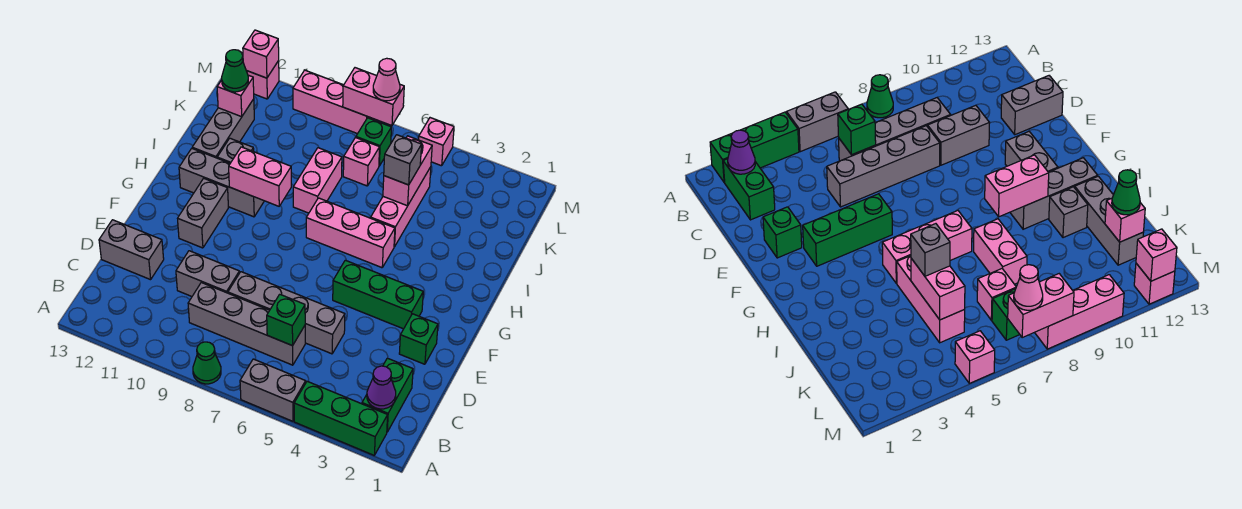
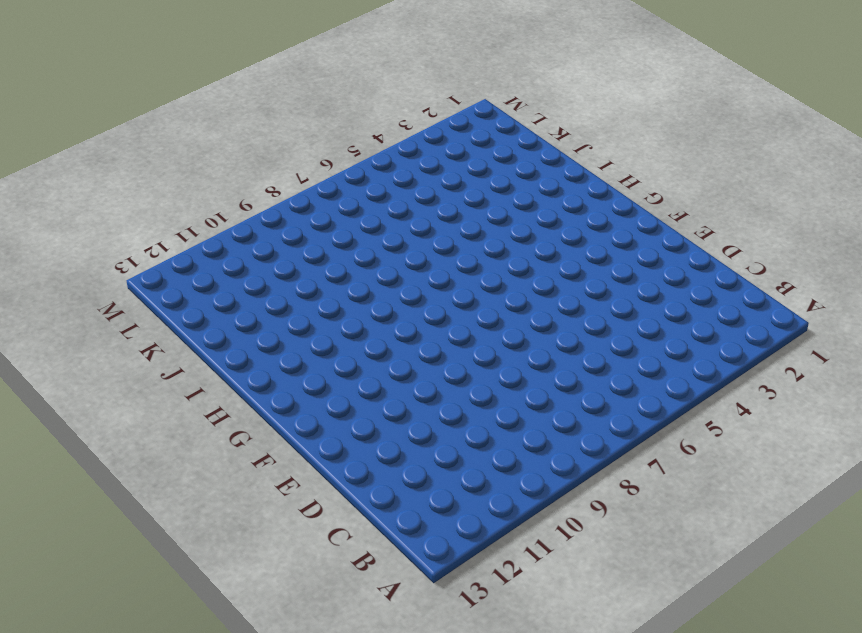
none -> green brick A2:A4 level 1
none -> grey brick A5:A6 level 1
none -> green cone A8 level 1
none -> green brick B2:C2 level 1

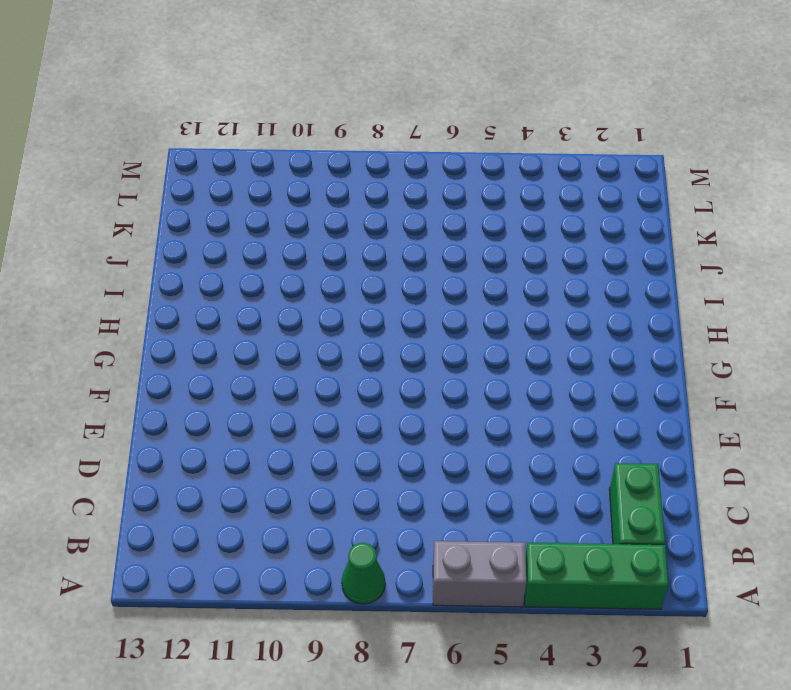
none -> grey brick C6:C9 level 1
none -> grey brick D5:D8 level 1
none -> grey brick D9:D10 level 1
none -> grey brick D12:D13 level 1

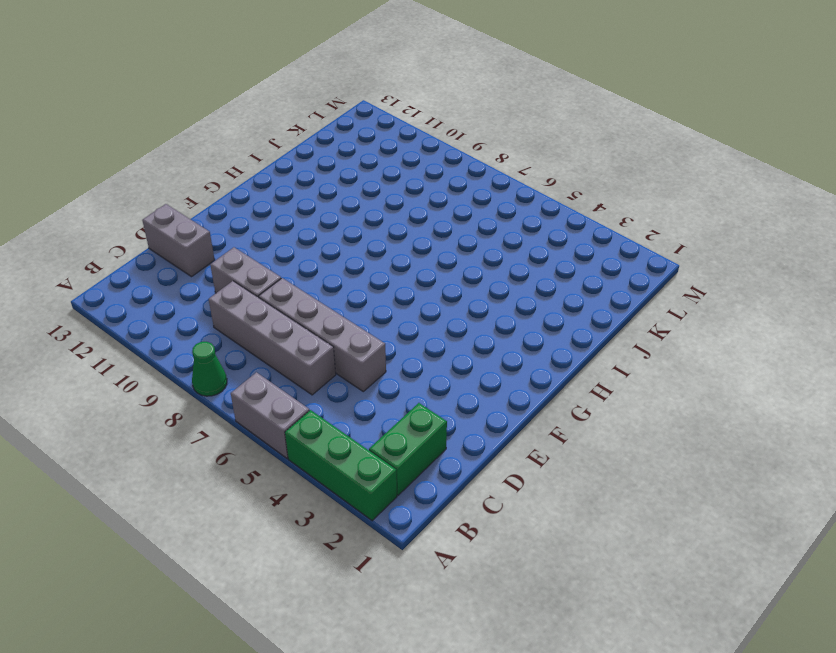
none -> green brick E2 level 1
none -> green brick F3:F5 level 1
none -> grey brick F11:G11 level 1
none -> pink brick H5:H7 level 1

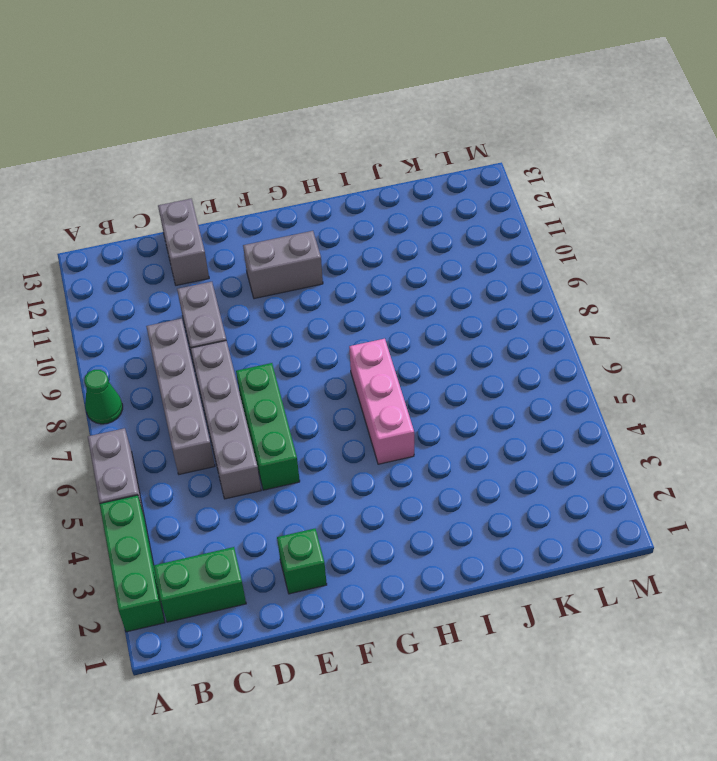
green brick E5:E7 level 1 -> green brick F3:F5 level 1
none -> grey brick H10:H12 level 1
none -> pink brick I5:K5 level 1
none -> pink brick I8:J8 level 1
none -> grey brick I11 level 1

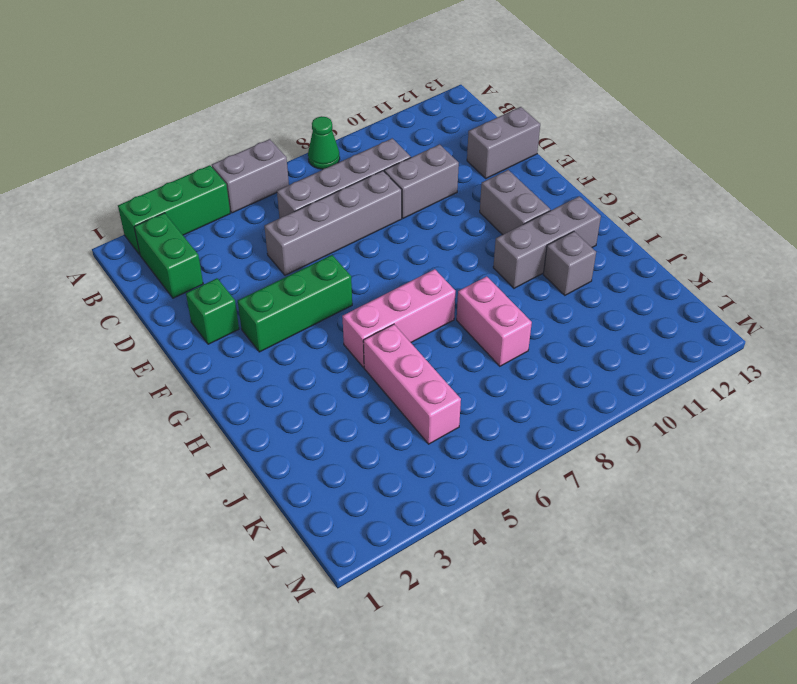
none -> grey brick I12:K12 level 1
none -> pink brick K7 level 1
none -> green brick L7 level 1
none -> pink brick M5 level 1

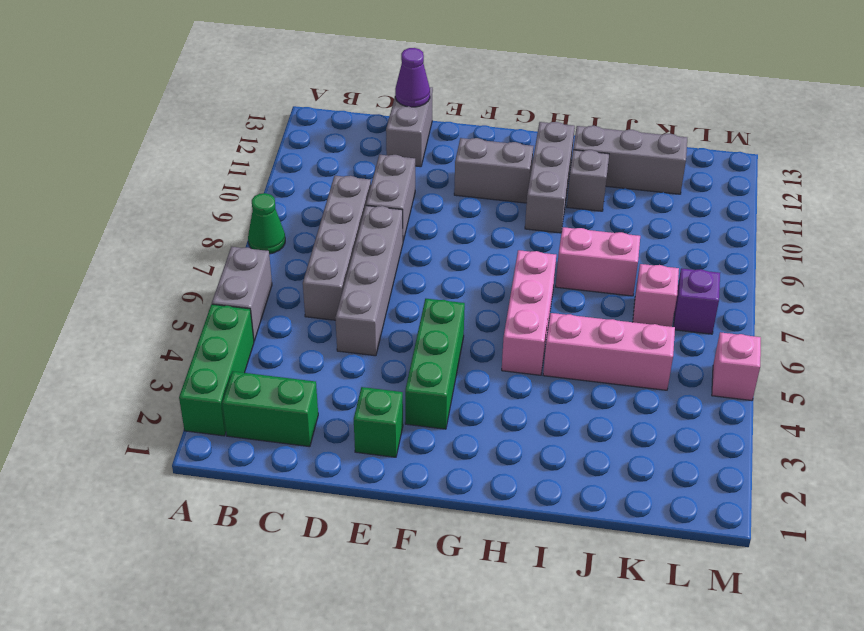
purple cone D13 level 2 -> purple cone B2 level 2
purple brick L7 level 1 -> green brick L7 level 1
none -> pink brick M8:M10 level 1
none -> pink brick M12 level 1
none -> green brick C6 level 2
none -> pink brick H9:H10 level 2

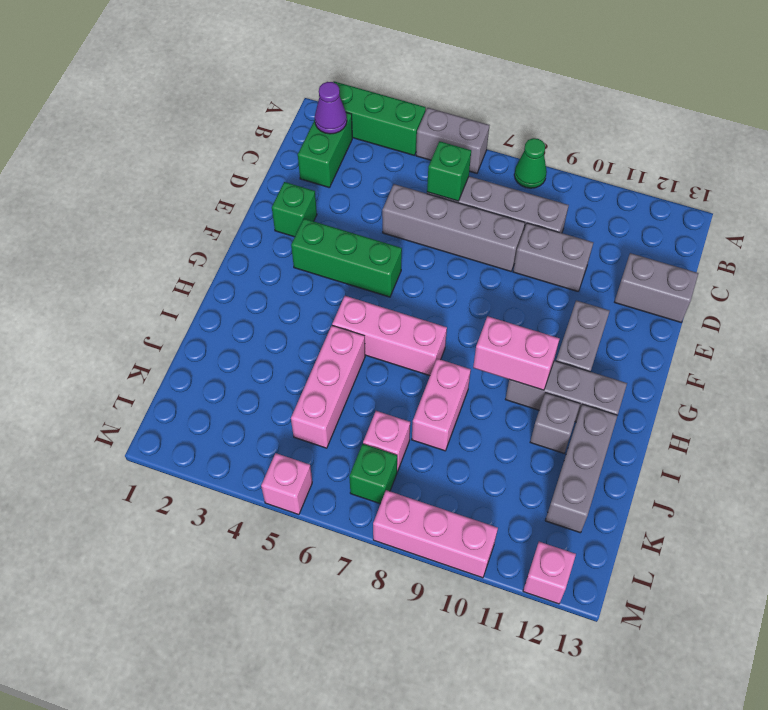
none -> pink brick J5:K5 level 2
none -> pink brick K12 level 2
none -> pink brick M7:M8 level 2
none -> pink brick M12 level 2

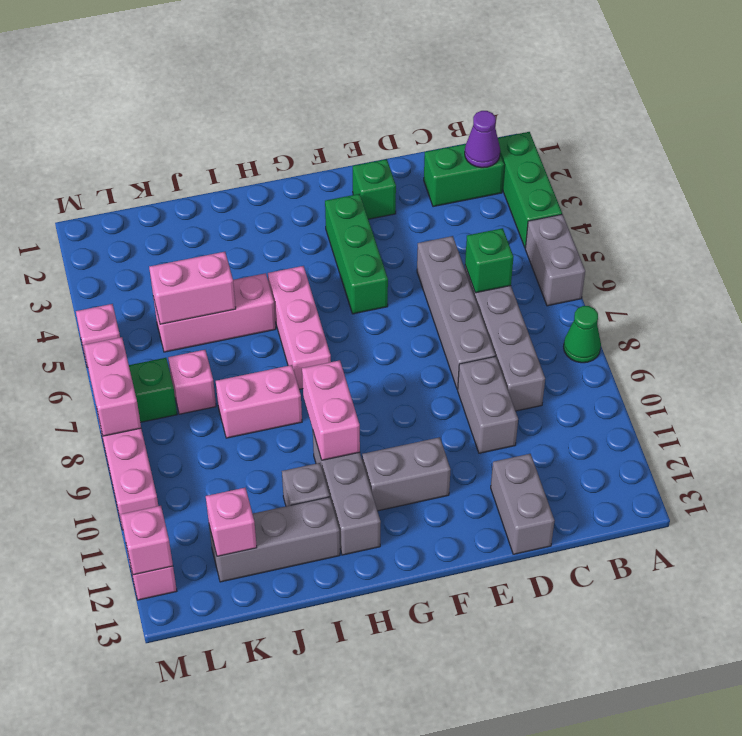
none -> grey brick J5 level 3
none -> green cone K12 level 3
none -> pink cone M7 level 3

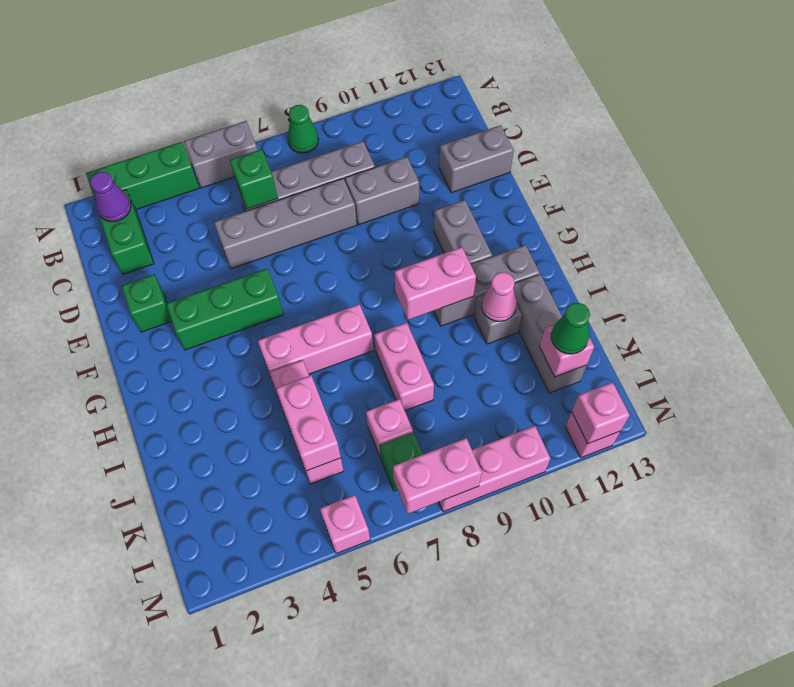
pink cone I11 level 2 -> pink cone M7 level 3
none -> grey brick J5 level 3

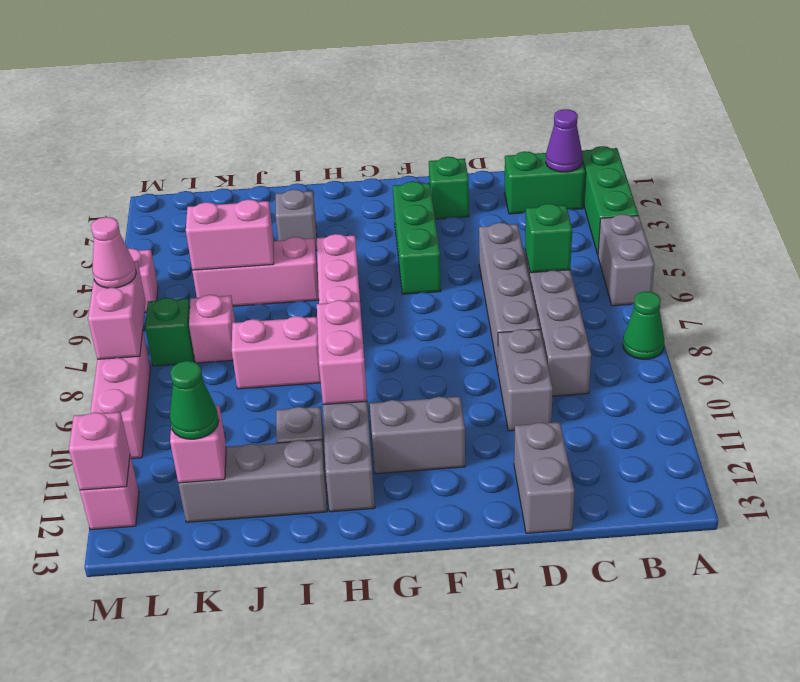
grey brick I3 level 1 -> grey brick J5 level 3

